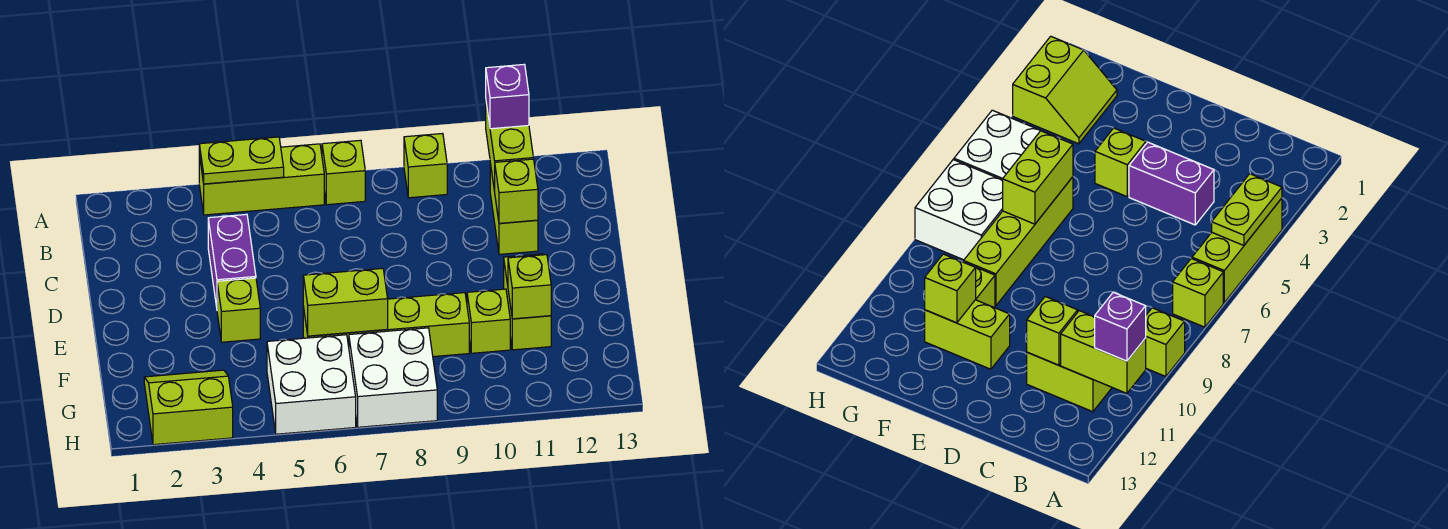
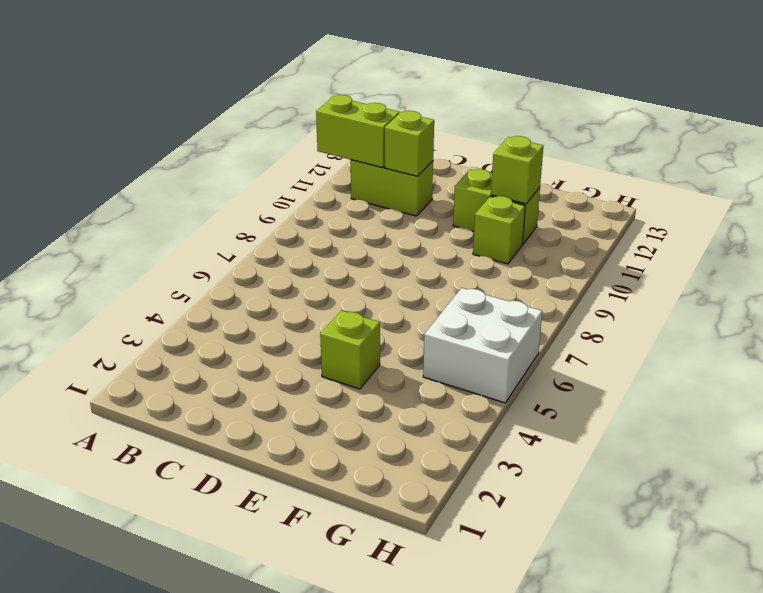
none -> lime brick A4:A6 level 1
none -> lime brick A7 level 1
none -> lime brick A9 level 1

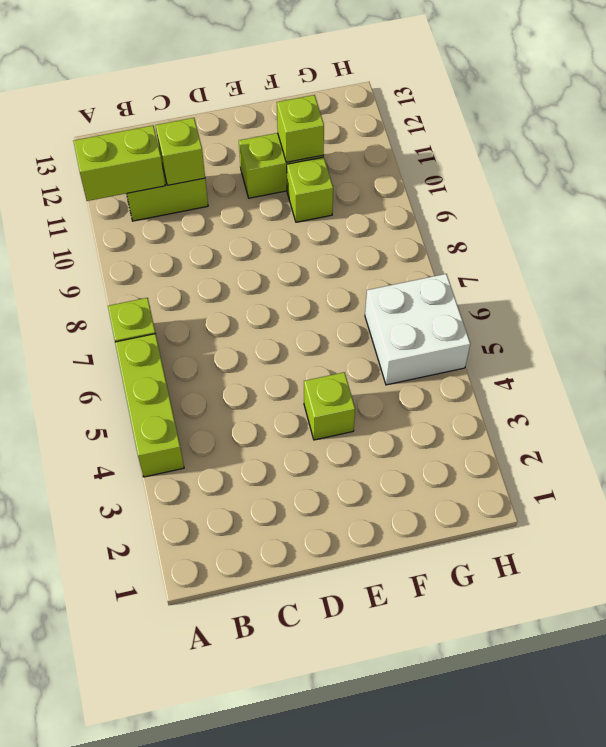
none -> lime brick A9 level 1
none -> purple brick C4:D4 level 1
none -> lime brick F6:F9 level 1

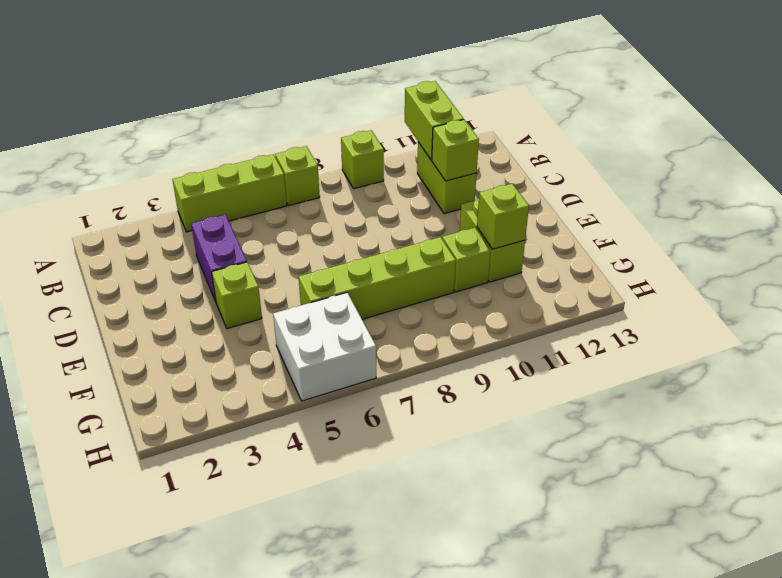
none -> lime slope G2:H3 level 1 top H
none -> white brick G7:H8 level 1
none -> lime plate A4:A5 level 2

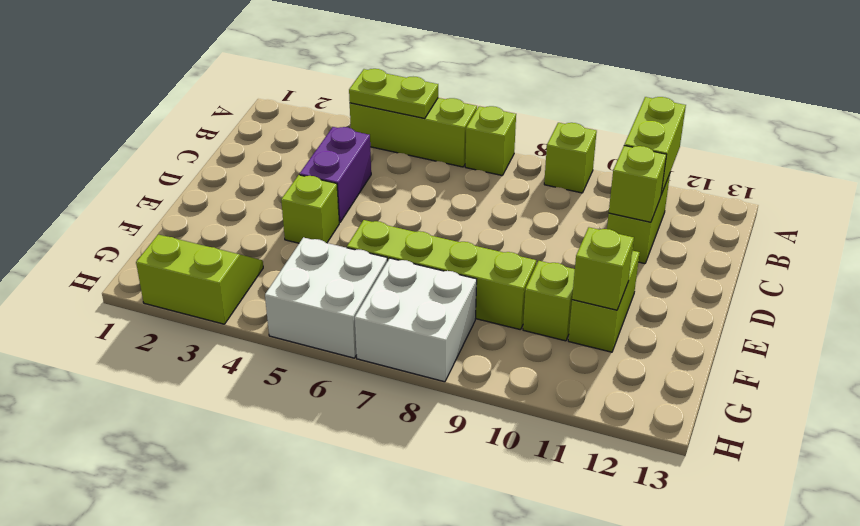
none -> lime brick F6:F7 level 2
none -> purple brick A11 level 3

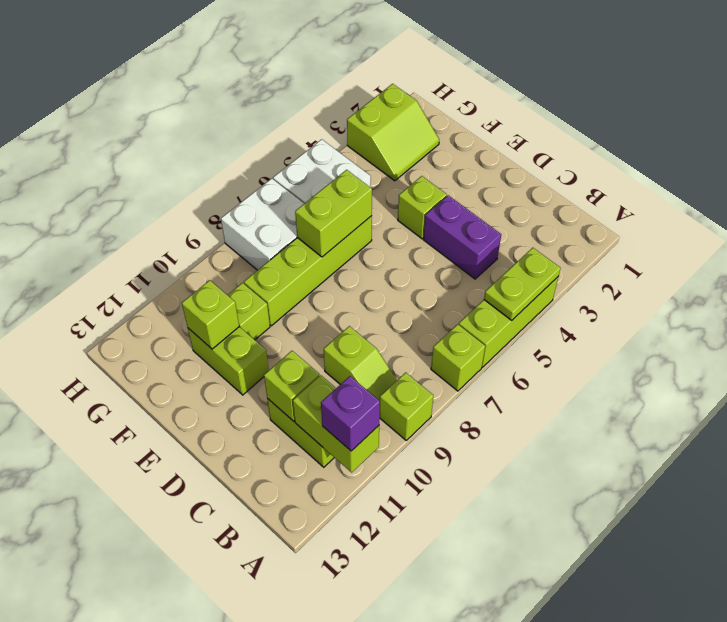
lime slope B9:C9 level 1 top C -> none

